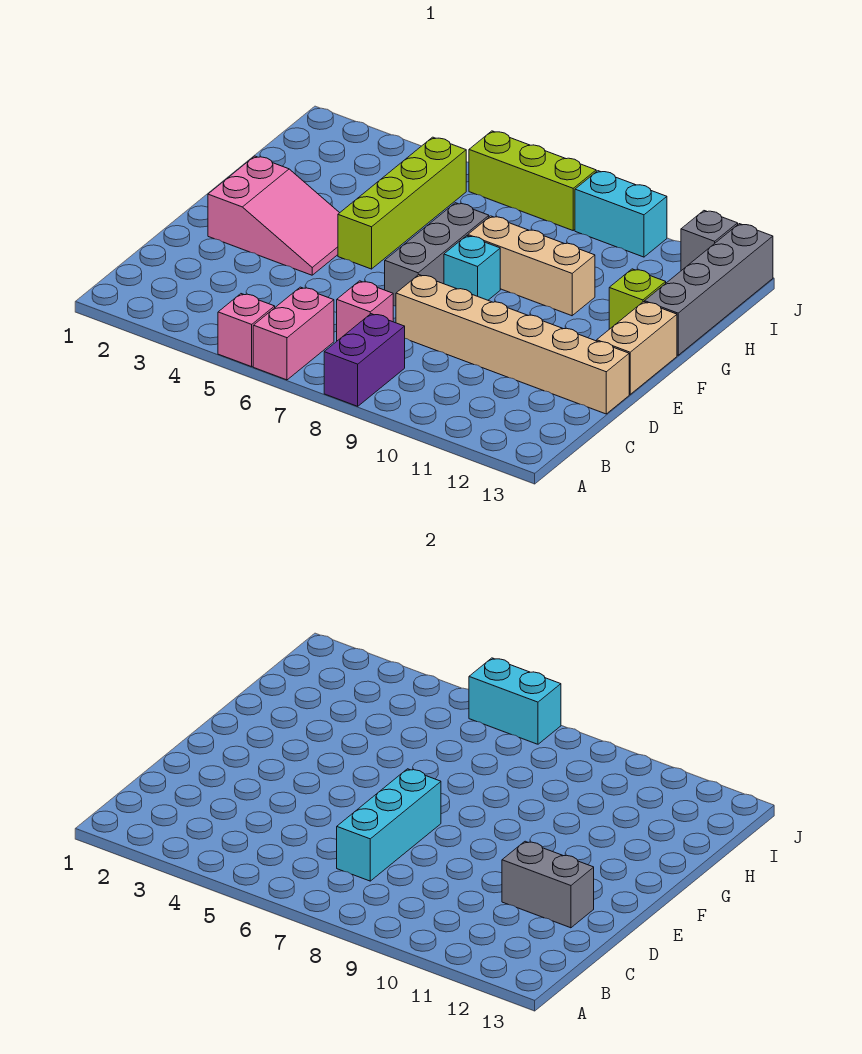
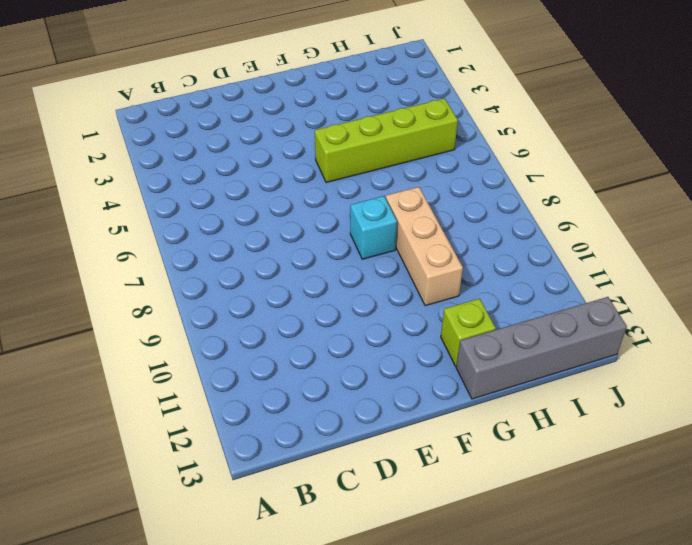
none -> pink brick A5 level 1
none -> pink brick A6:B6 level 1
none -> purple brick A8:B8 level 1

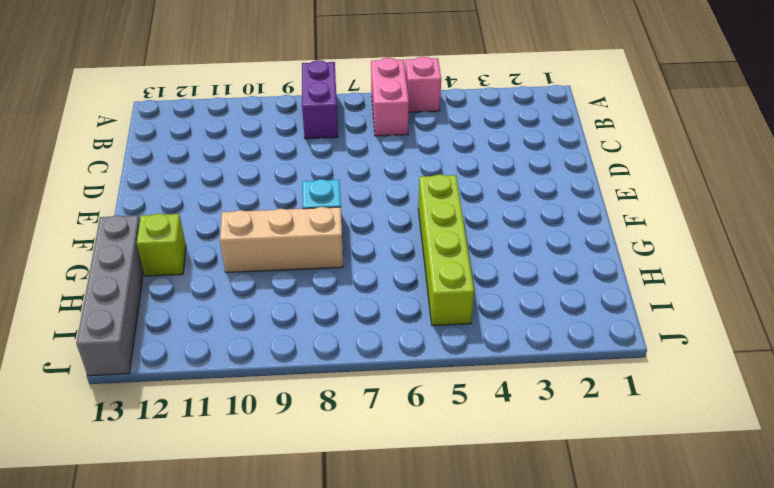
none -> pink brick C7 level 1
none -> tan brick D8:D13 level 1
none -> pink slope E2:F4 level 1 top 2

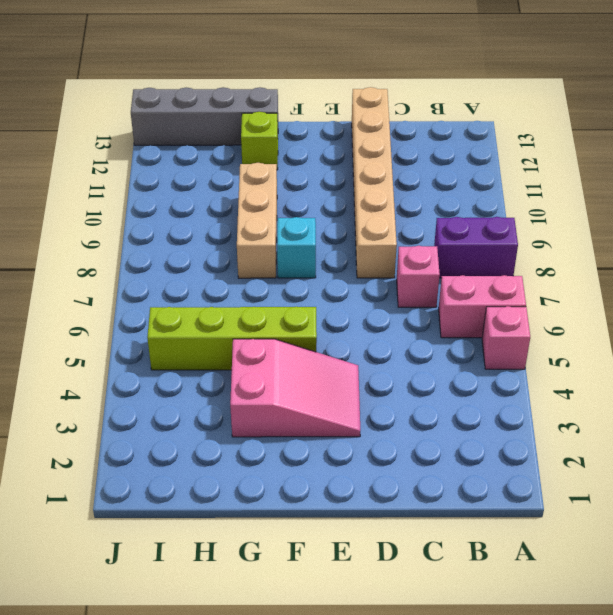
pink slope E3:G4 level 1 top G -> pink slope E2:F4 level 1 top 2
none -> grey brick E7:G7 level 1
none -> tan brick E13:F13 level 1
none -> lime brick J6:J8 level 1

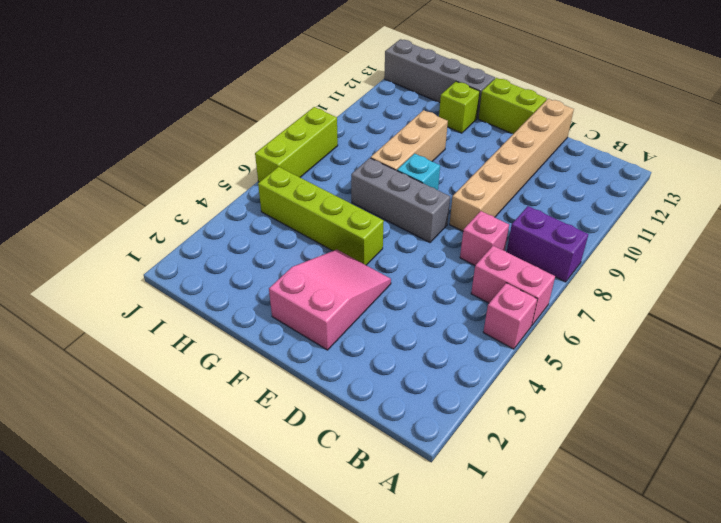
lime brick E13:F13 level 1 -> tan brick E13:F13 level 1
none -> cyan brick J9:J10 level 1
none -> grey brick J12 level 1
none -> cyan brick C7:E7 level 2

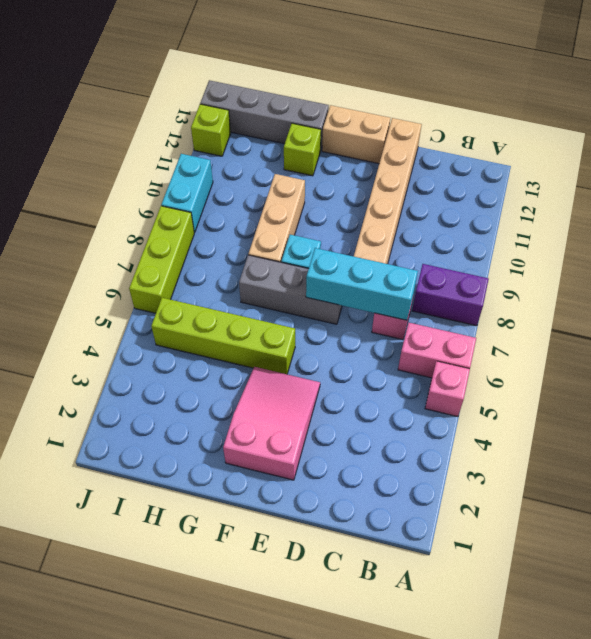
lime brick J12 level 1 -> grey brick J12 level 1
none -> grey brick D11:D12 level 2
none -> cyan brick J6:J7 level 2

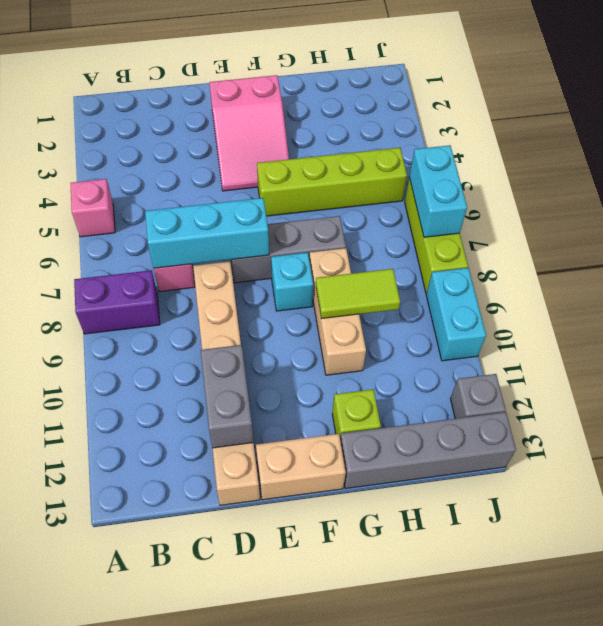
lime tile G9:H9 level 2 -> none
none -> pink brick A6:B6 level 1

